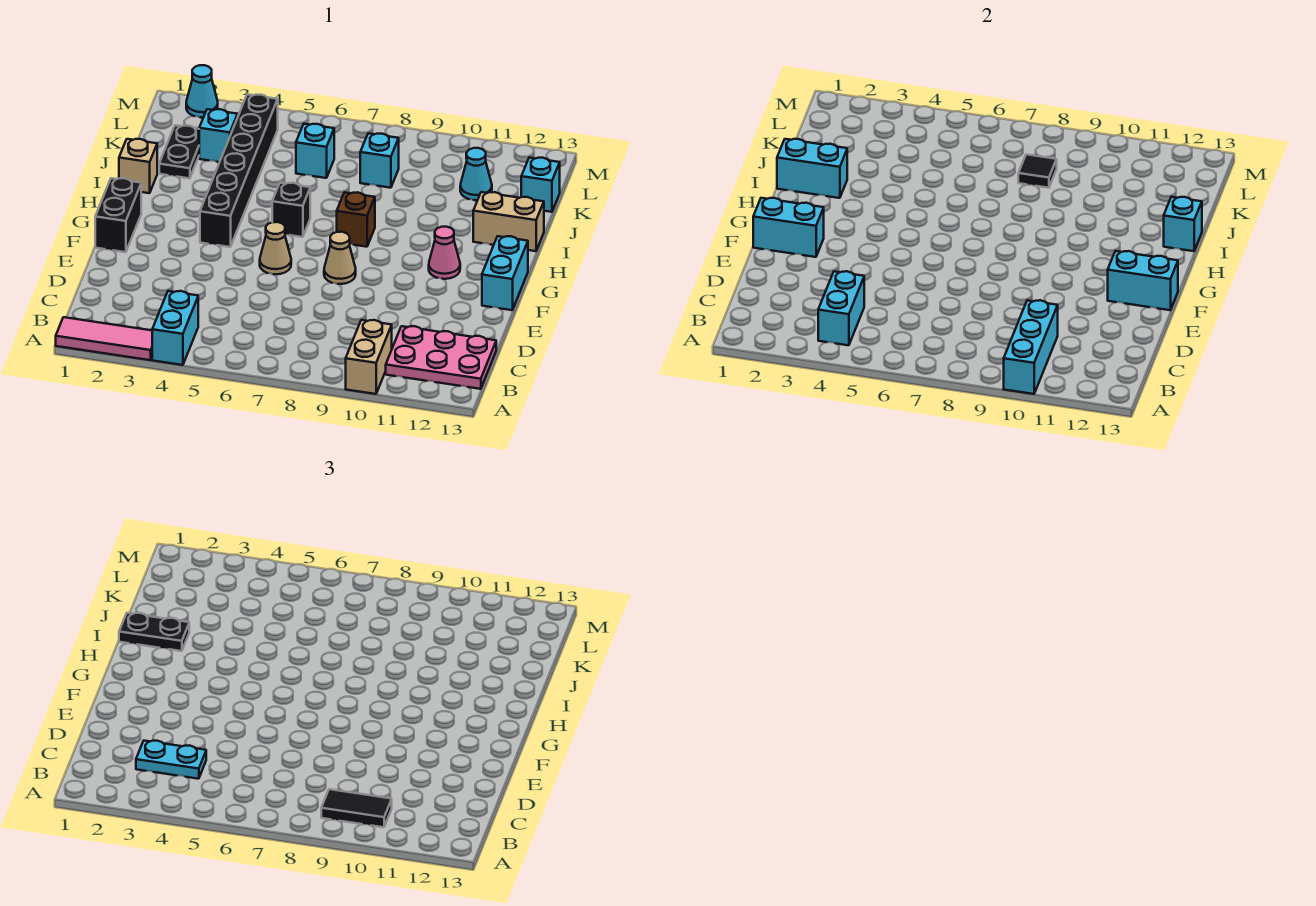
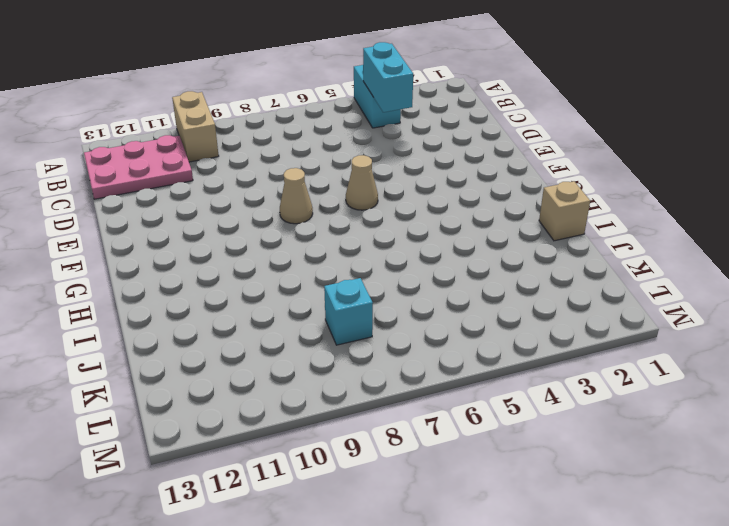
none -> pink tile A1:A3 level 1
none -> black brick F1:G1 level 1
none -> cyan brick F13:G13 level 1
none -> black brick G4:L4 level 1

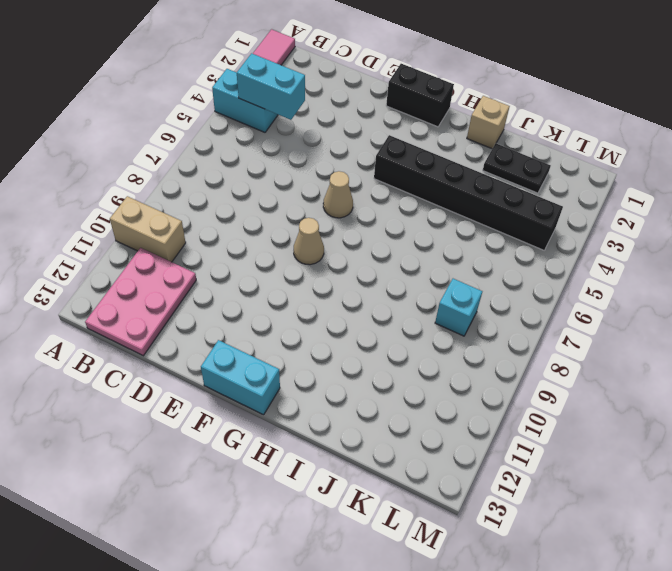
none -> pink cone G11 level 1
none -> black brick H6 level 1
none -> brown brick H8 level 1
none -> tan brick I12:I13 level 1

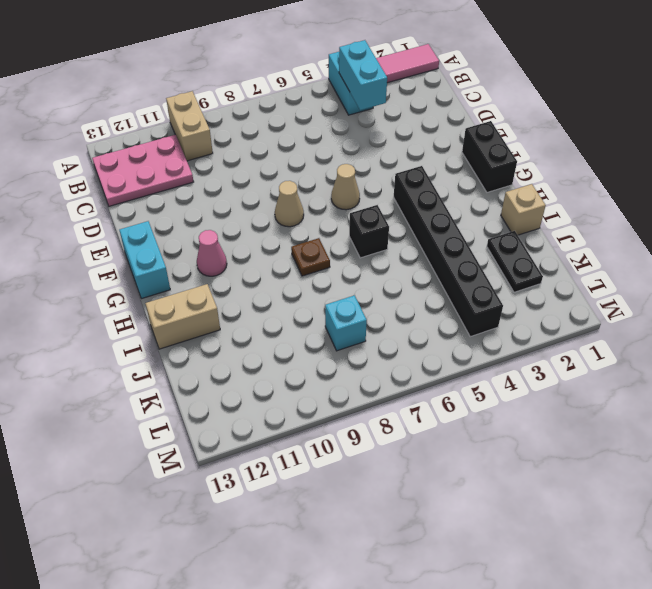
brown plate H8 level 1 -> brown brick H8 level 1
none -> cyan brick K3 level 1
none -> cyan brick K6 level 1
none -> cyan cone K11 level 1
none -> cyan brick K13 level 1

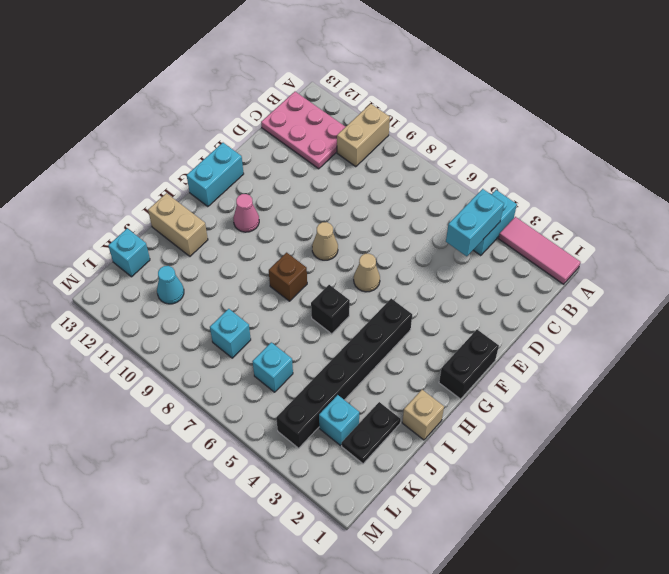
none -> cyan cone M2 level 1
none -> cyan brick A10:C10 level 2
none -> cyan brick F1:F2 level 2
none -> cyan brick F12:F13 level 2

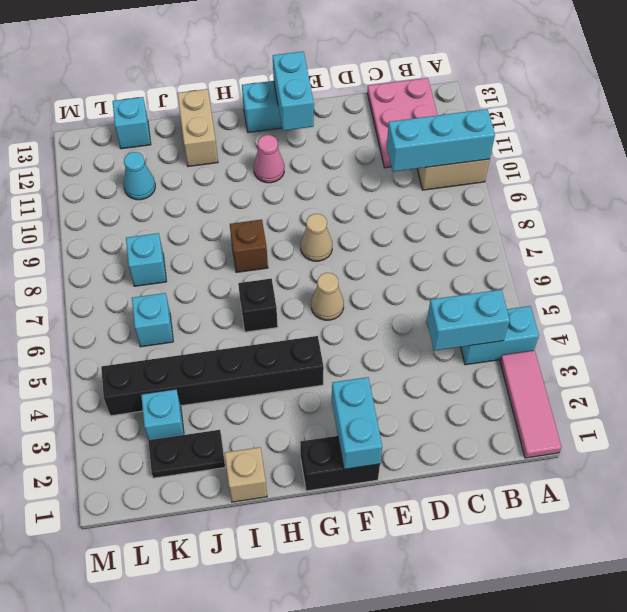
none -> cyan cone M2 level 1
none -> cyan brick I1:I2 level 2
none -> cyan brick I13 level 2
none -> black tile K8 level 2

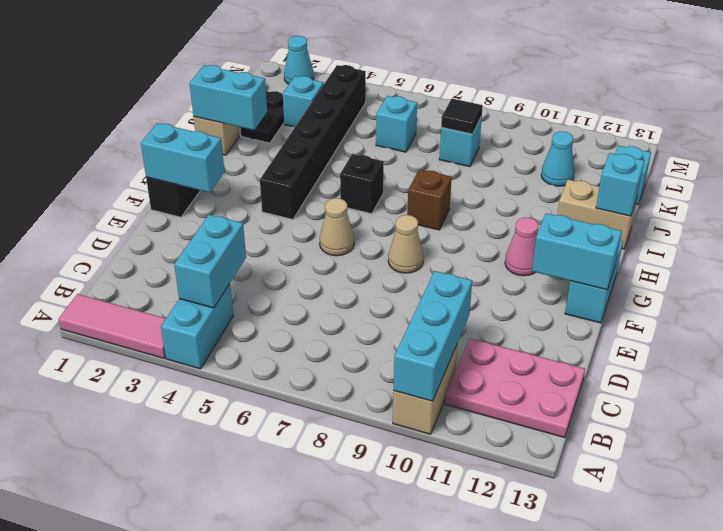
none -> black tile B9:B10 level 3
none -> cyan plate C3:C4 level 3
none -> black plate I1:I2 level 3

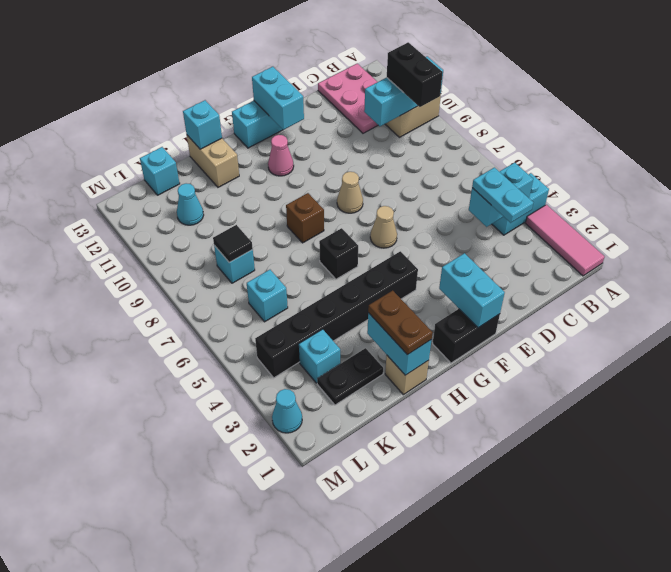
black brick B9:B10 level 3 -> black tile B9:B10 level 3
brown plate I1:I2 level 3 -> black plate I1:I2 level 3

